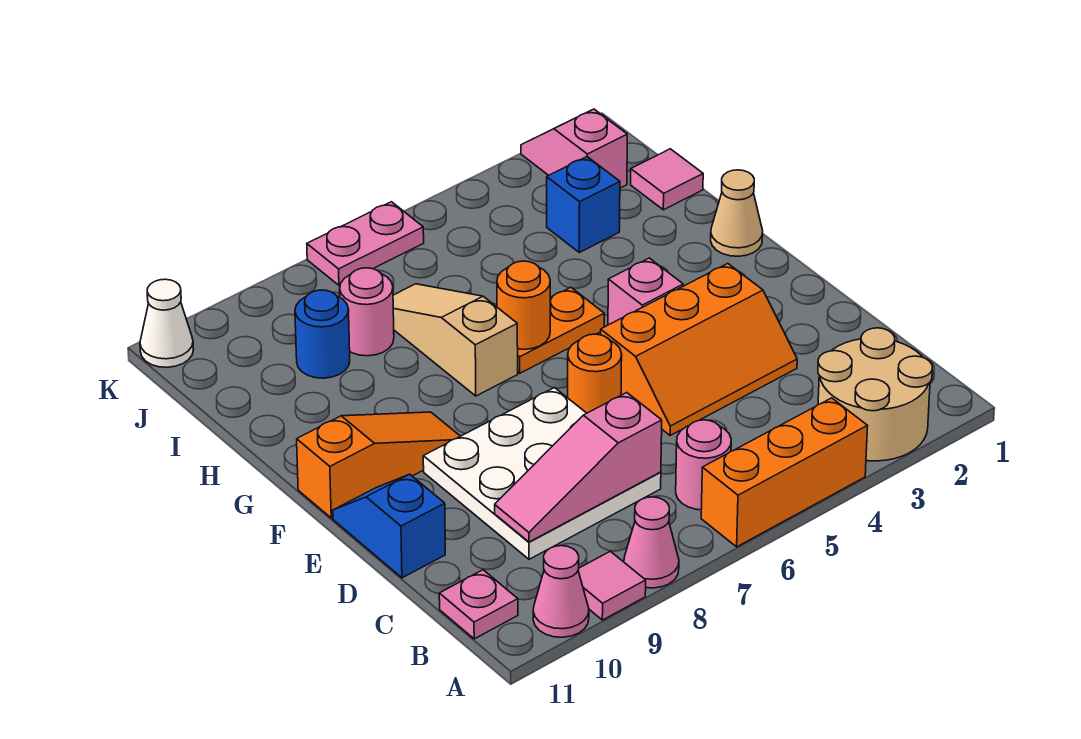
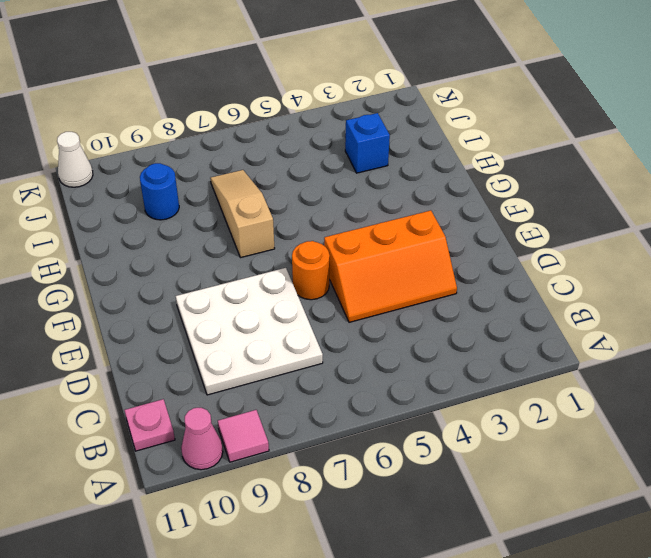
none -> tan round brick A2:B3 level 1
none -> orange brick A4:A6 level 1
none -> pink cone A8 level 1

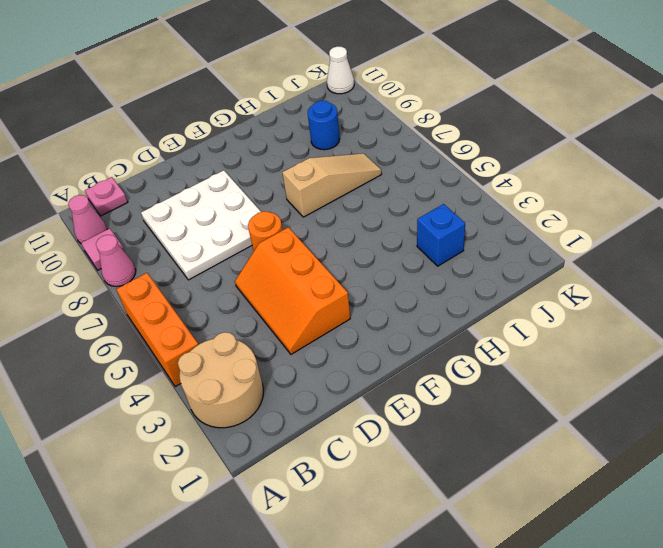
none -> pink round brick B6 level 1
none -> blue slope D11:E11 level 1 top D
none -> pink brick F4 level 1

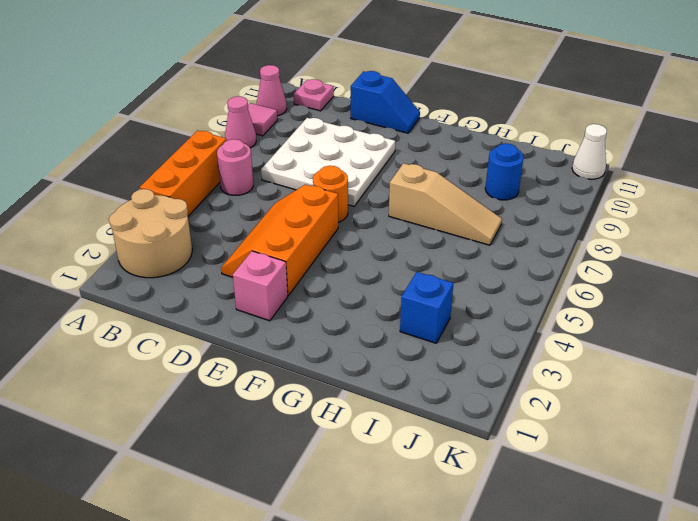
pink brick E2 level 1 -> pink brick F4 level 1
none -> orange slope F9:F11 level 1 top 11
none -> tan cone G1 level 1
none -> orange plate G5:G6 level 1

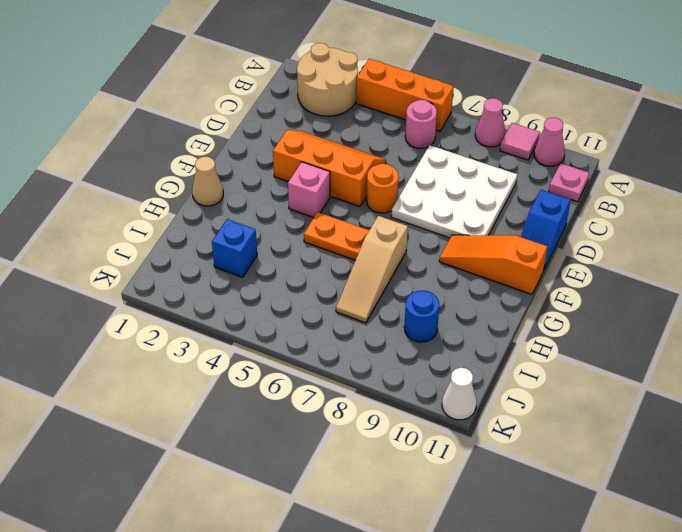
none -> pink tile I1 level 1
none -> pink round brick I8 level 1
none -> pink slope J2:K2 level 1 top J

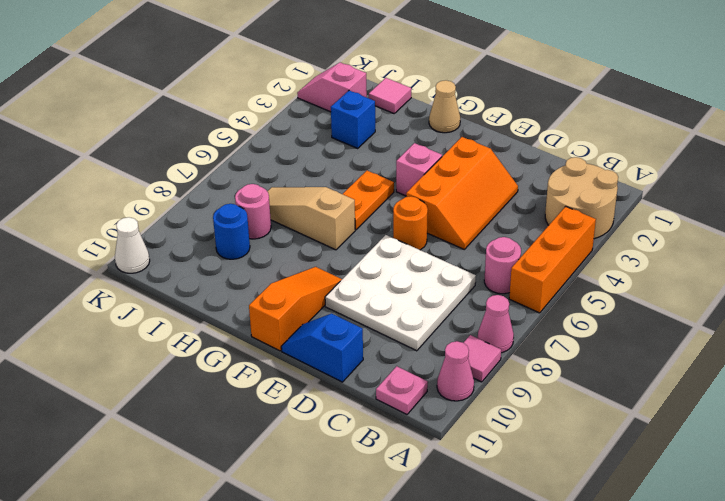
none -> pink plate K6:K7 level 1
none -> pink slope C7:C9 level 2 top 7
none -> orange round brick G6 level 2

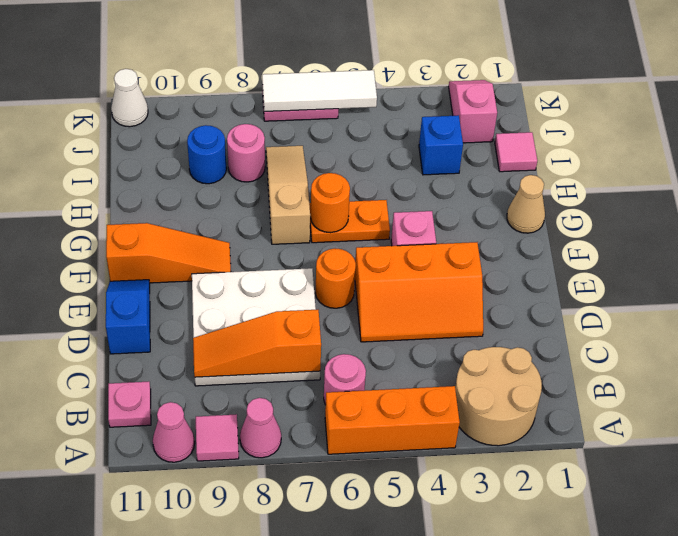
orange slope C7:C9 level 2 top 7 -> pink slope C7:C9 level 2 top 7
white tile K5:K7 level 2 -> none

